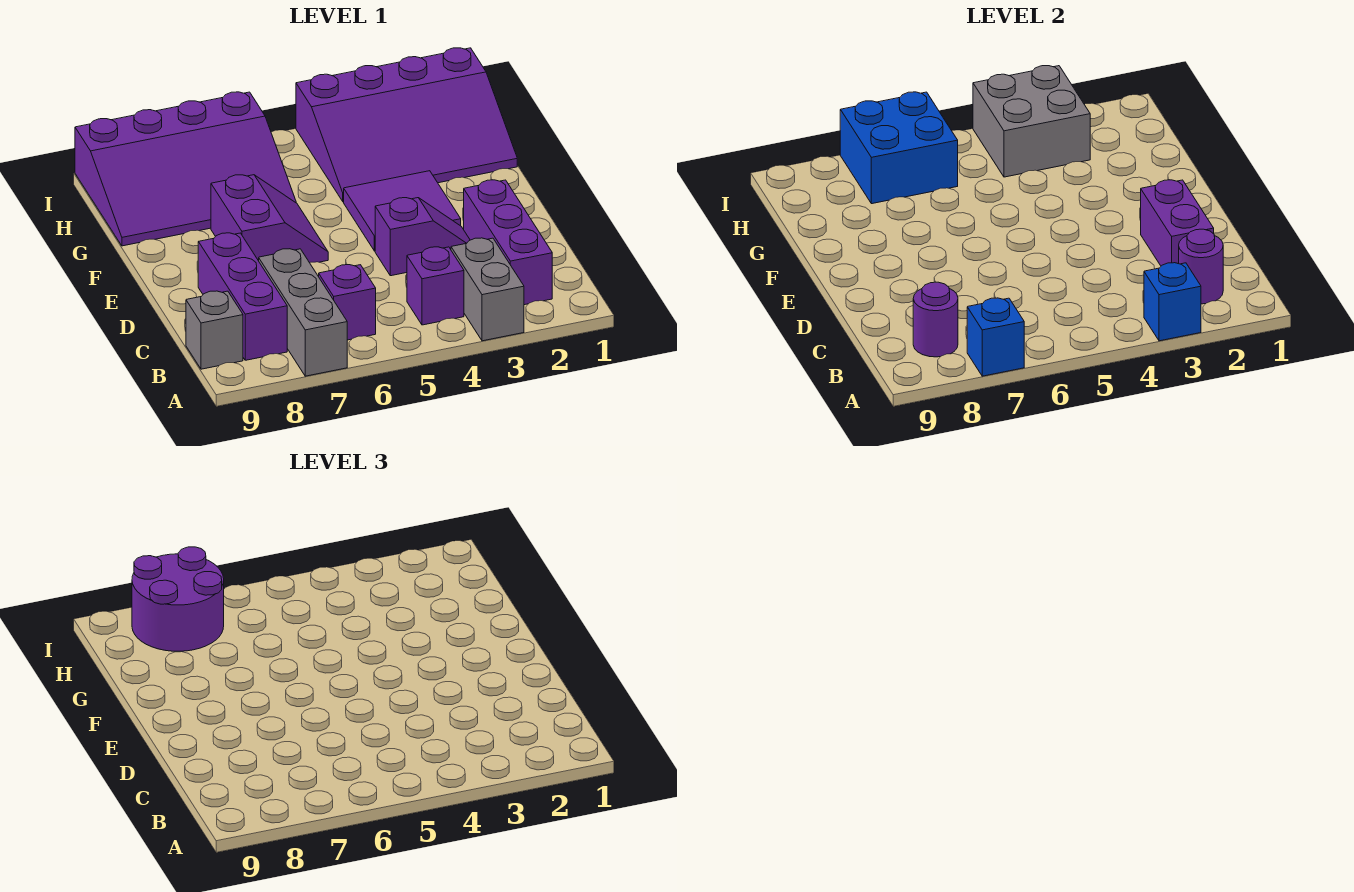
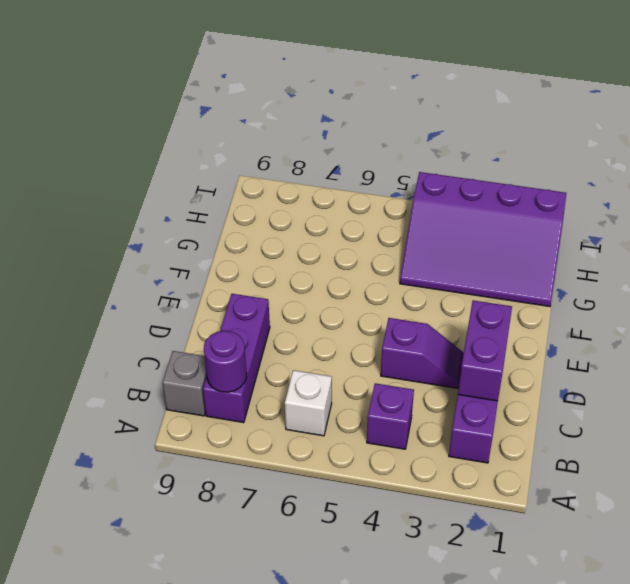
white brick B6 level 1 -> purple brick B6 level 1
none -> grey brick A3:B3 level 1
none -> grey brick A7:C7 level 1
none -> purple tile E3:F4 level 1

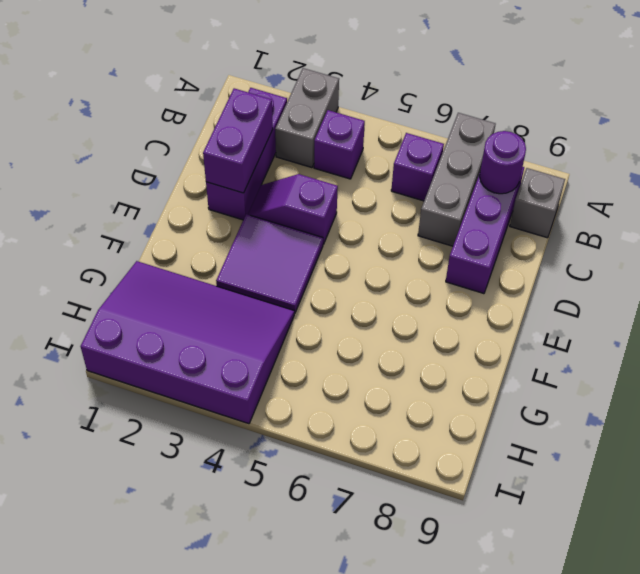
none -> purple slope E6:F7 level 1 top 7
none -> purple slope G6:I9 level 1 top I
none -> blue brick A3 level 2

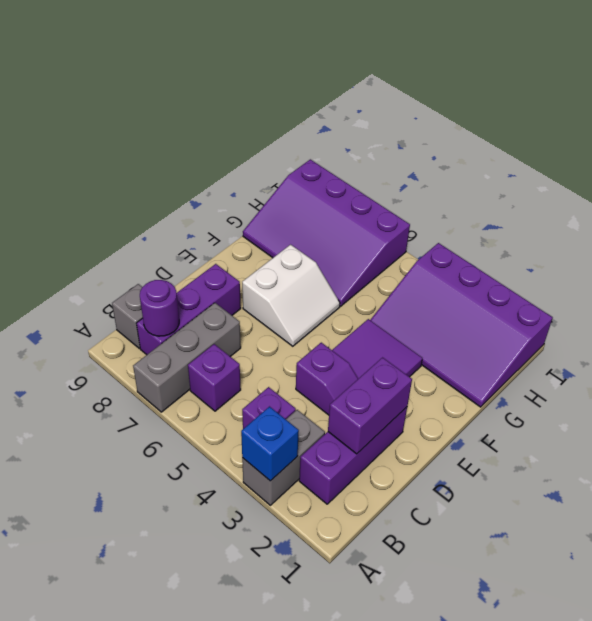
white slope E6:F7 level 1 top 7 -> purple slope E6:F7 level 1 top 7
none -> blue brick A7 level 2
none -> purple round brick B2 level 2
none -> grey brick H3:I4 level 2

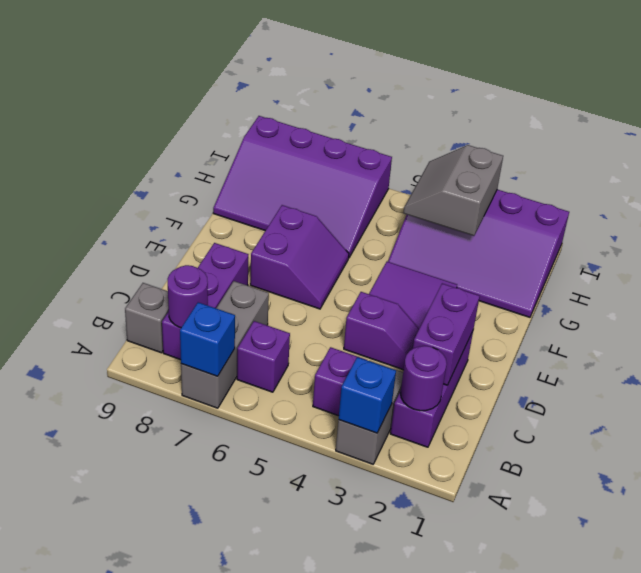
grey slope H3:I4 level 2 top 3 -> grey brick H3:I4 level 2
none -> blue brick H6:I7 level 2
none -> purple round brick H7:I8 level 3

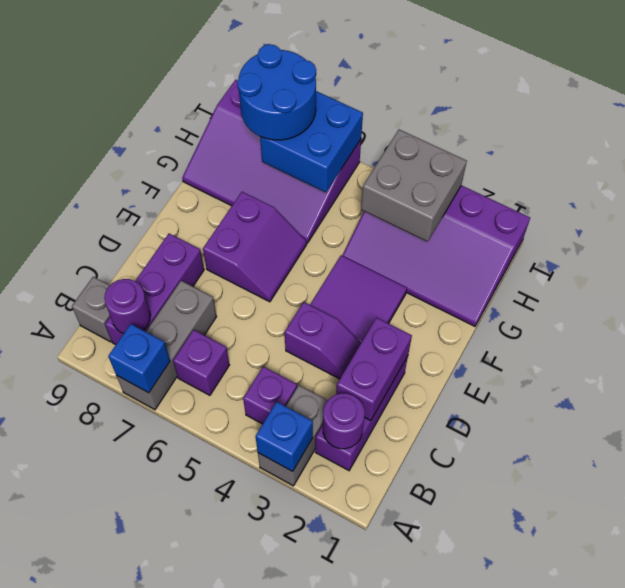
blue round brick H7:I8 level 3 -> purple round brick H7:I8 level 3

